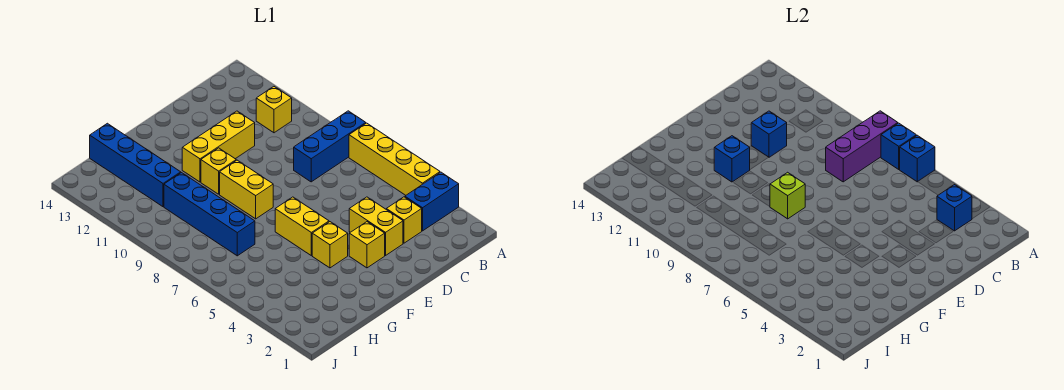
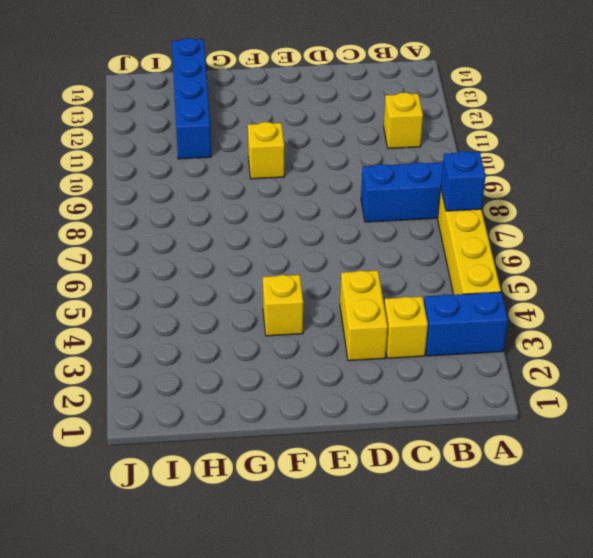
none -> yellow brick D11:F11 level 1
none -> yellow brick E3 level 1
none -> yellow brick F5:F6 level 1

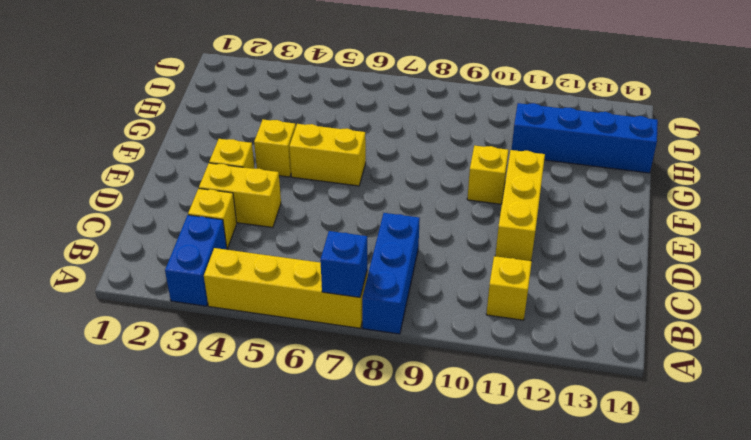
none -> yellow brick F8:F9 level 1
none -> blue brick H7:H10 level 1
none -> blue brick A6 level 2

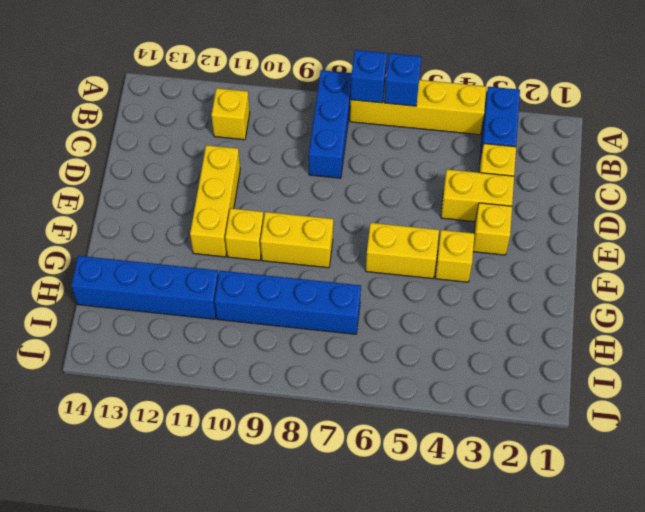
none -> purple brick A8:C8 level 2
none -> blue brick B3 level 2
none -> blue brick D11 level 2

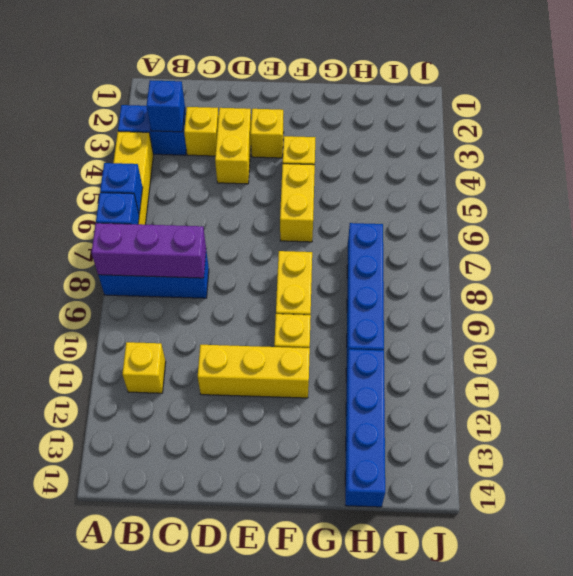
none -> blue brick D11 level 2
none -> lime brick F8 level 2
none -> blue brick F11 level 2

